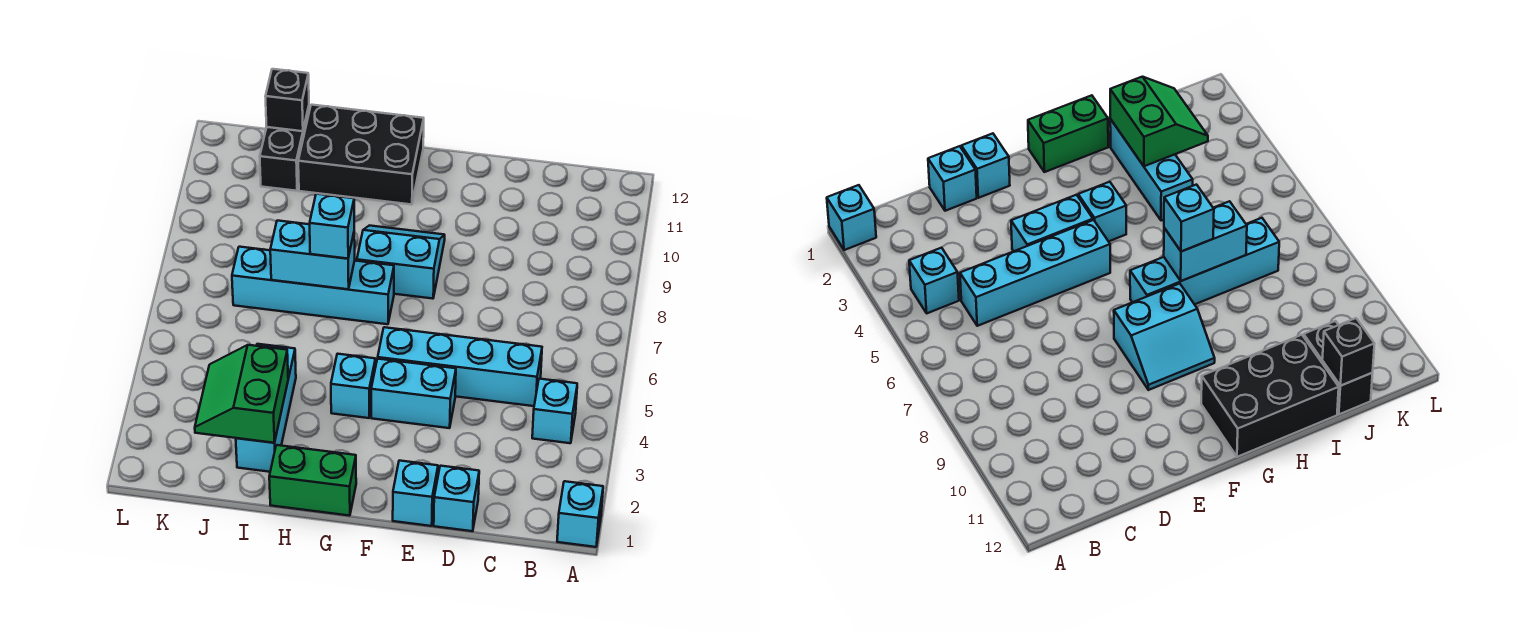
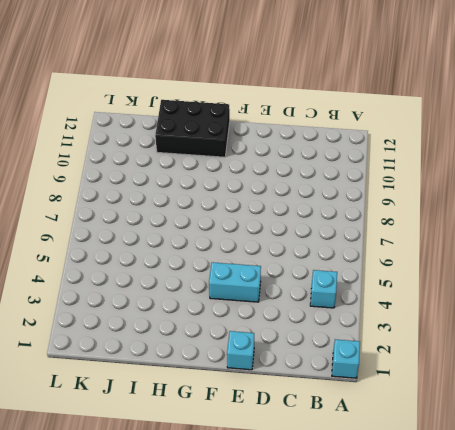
none -> cyan brick C5:F5 level 1
none -> cyan brick D1 level 1
none -> cyan slope F8:G9 level 1 top 8

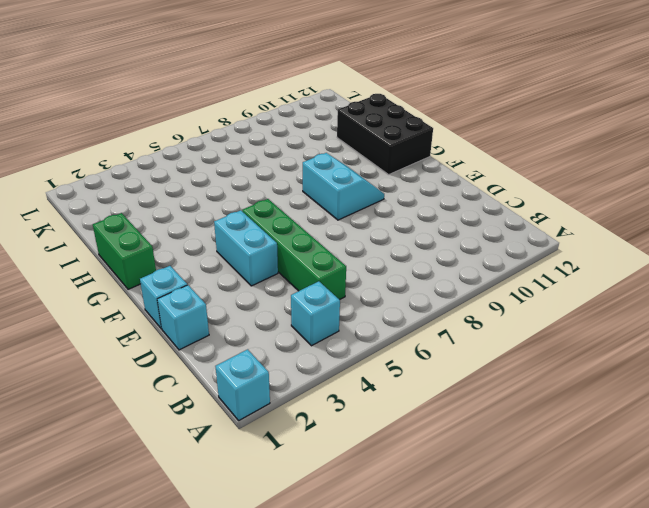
green brick C5:F5 level 1 -> cyan brick C5:F5 level 1
none -> cyan brick G4 level 1
none -> cyan brick G7:J7 level 1
none -> cyan brick I2:I4 level 1

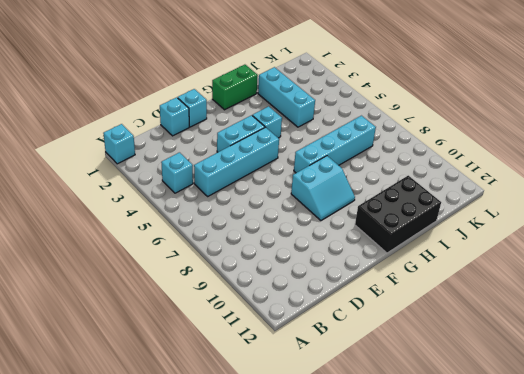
none -> black brick J11:J12 level 1
none -> cyan brick H7:I7 level 2
none -> green slope I2:J3 level 2 top I

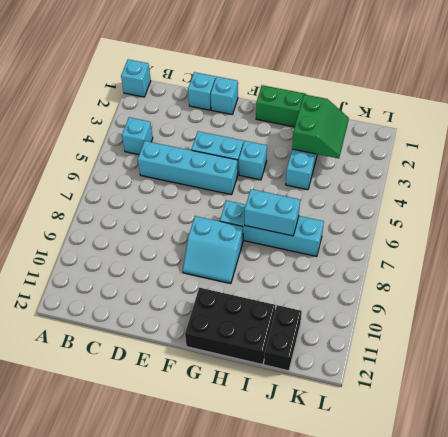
none -> black brick J12 level 2
none -> cyan brick H7 level 3

